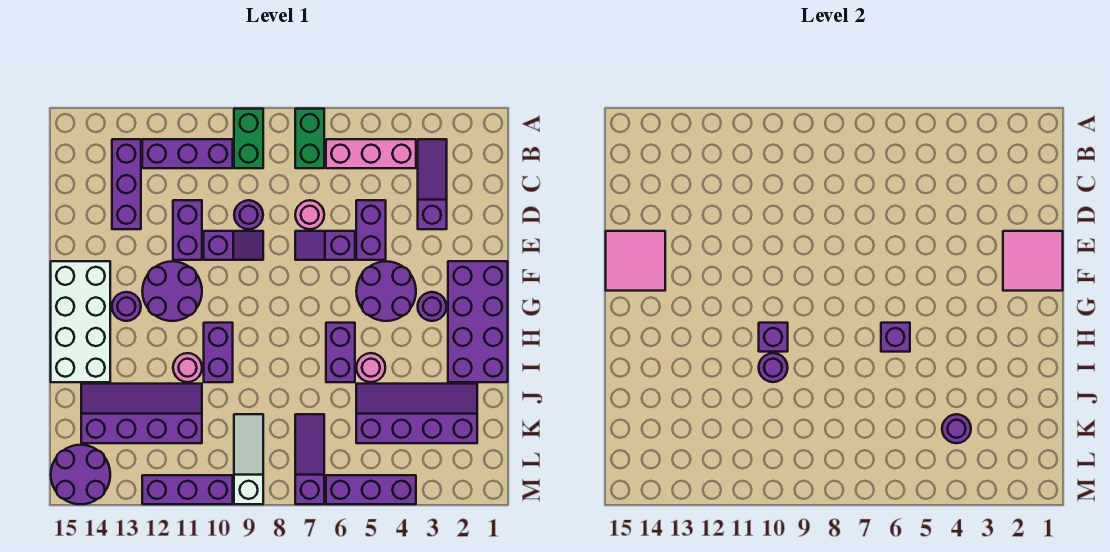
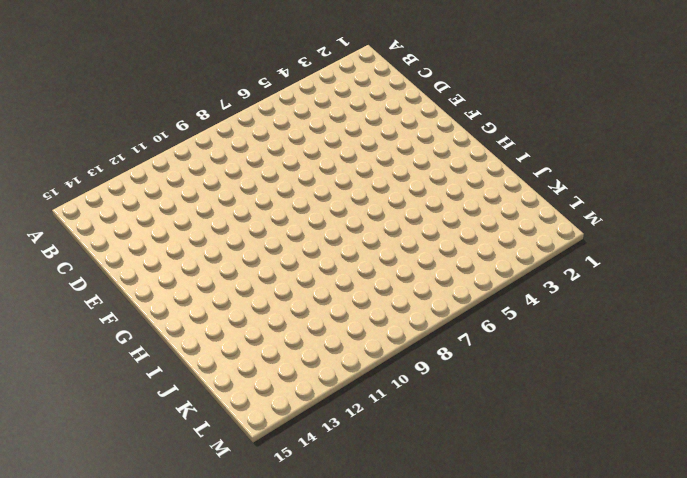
none -> green brick A7:B7 level 1
none -> green brick A9:B9 level 1
none -> purple slope B3:D3 level 1 top D
none -> pink brick B4:B6 level 1

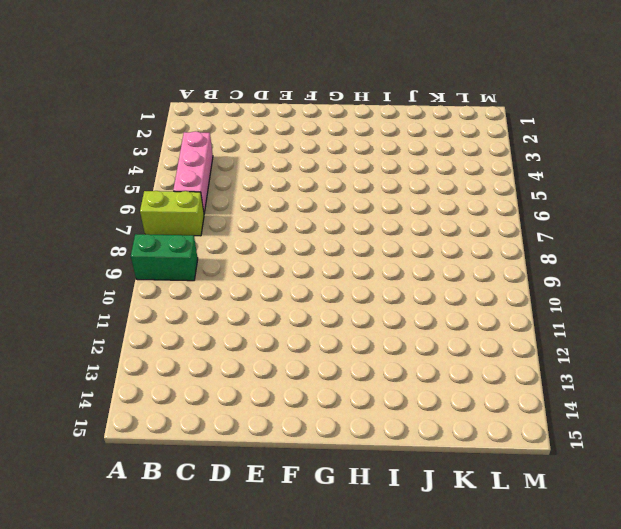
lime brick A7:B7 level 1 -> green brick A7:B7 level 1
none -> purple slope B3:D3 level 1 top D
none -> purple brick B10:B12 level 1
none -> purple brick B13:D13 level 1
none -> purple brick D5:E5 level 1

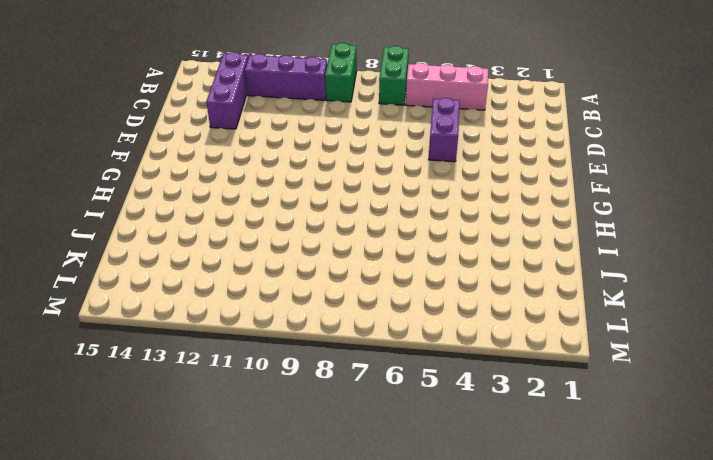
none -> purple slope B3:D3 level 1 top D
none -> pink round brick D7 level 1
none -> purple round brick D9 level 1
none -> purple brick D11:E11 level 1

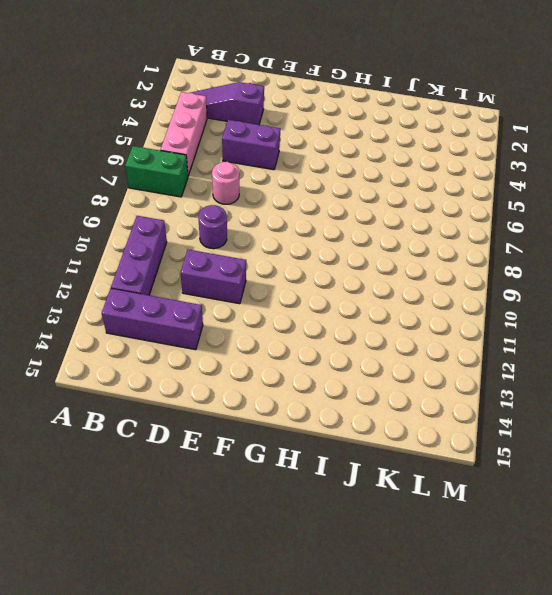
none -> green brick A9:B9 level 1
none -> purple slope E6:E7 level 1 top 6
none -> purple slope E9:E10 level 1 top 10
none -> purple brick F1:I2 level 1

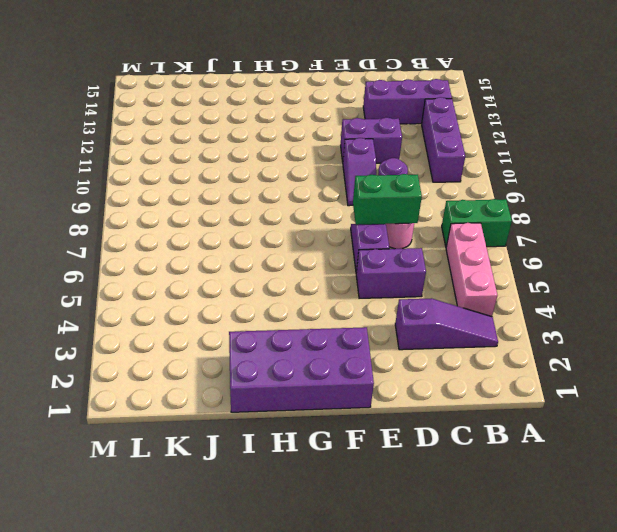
green brick D7:E7 level 2 -> green brick A9:B9 level 1
none -> purple round brick F4:G5 level 1
none -> purple round brick F11:G12 level 1
none -> white brick F14:I15 level 1
none -> purple round brick G3 level 1

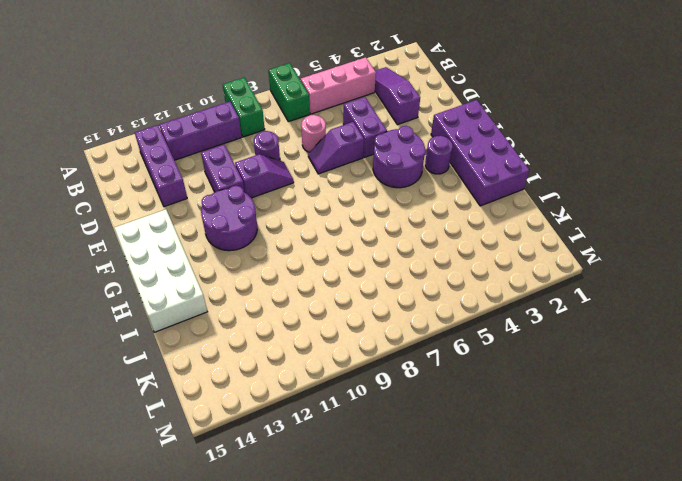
none -> purple round brick G13 level 1
none -> purple brick H6:I6 level 1
none -> purple brick H10:I10 level 1
none -> pink round brick I5 level 1

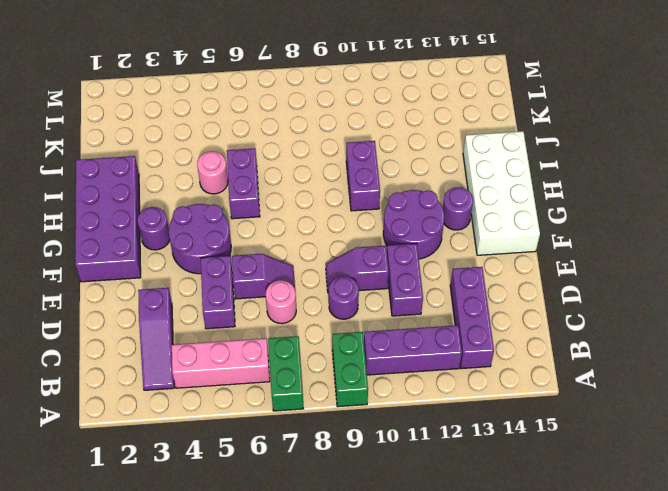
none -> pink round brick I11 level 1
none -> purple slope J2:K5 level 1 top K
none -> purple slope J11:K14 level 1 top K
none -> purple slope K7:M7 level 1 top M

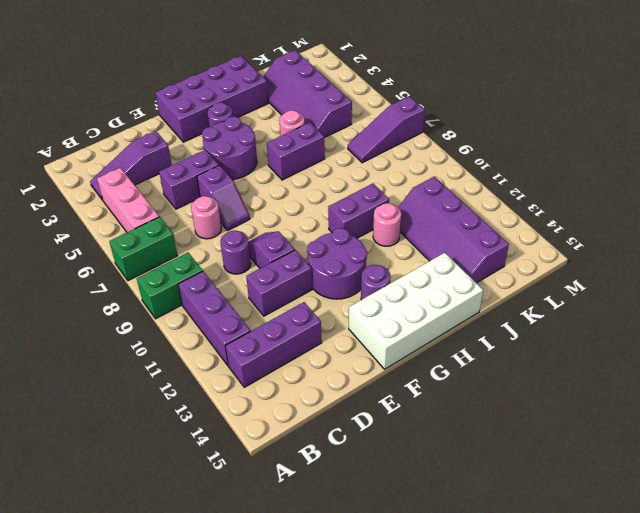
none -> white slope K9:M9 level 1 top M
none -> purple round brick L14:M15 level 1
none -> purple brick M4:M6 level 1
none -> purple brick M10:M12 level 1

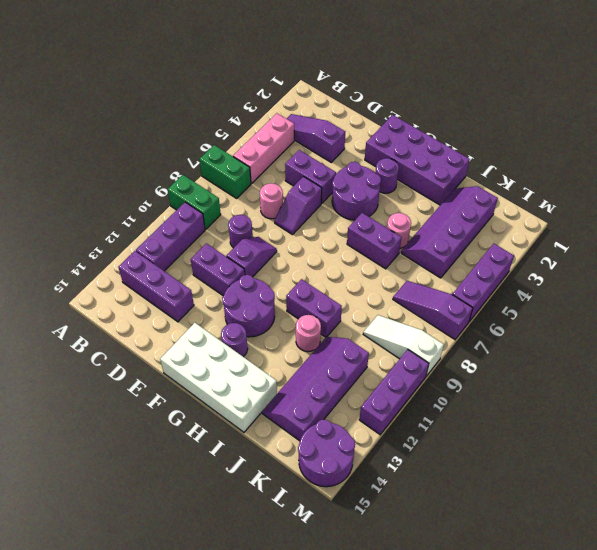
none -> pink tile E1:F2 level 2
none -> pink tile E14:F15 level 2
none -> purple brick H6 level 2
none -> purple brick H10 level 2

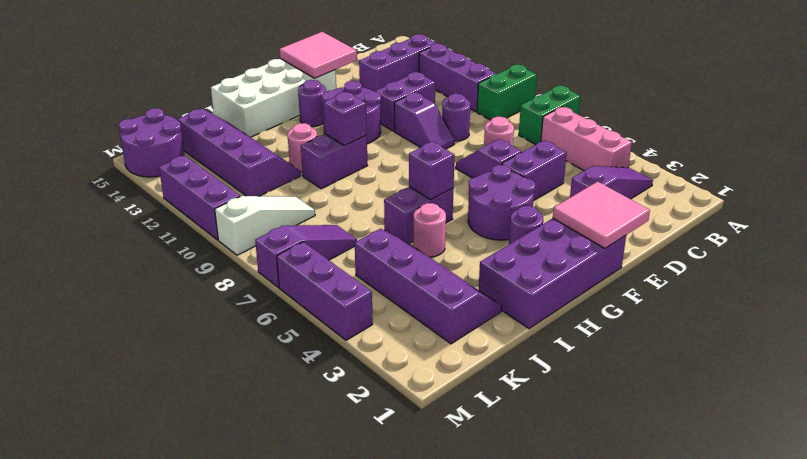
none -> purple round brick I10 level 2
none -> purple round brick K4 level 2

